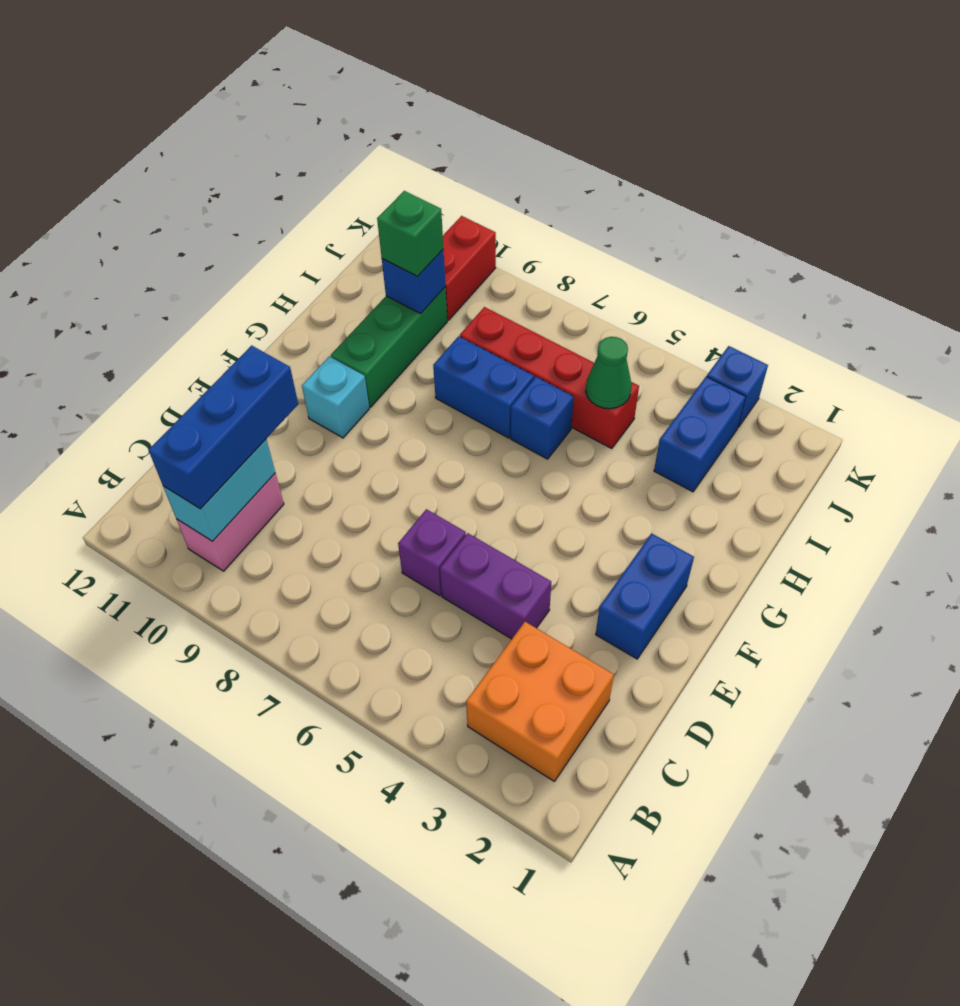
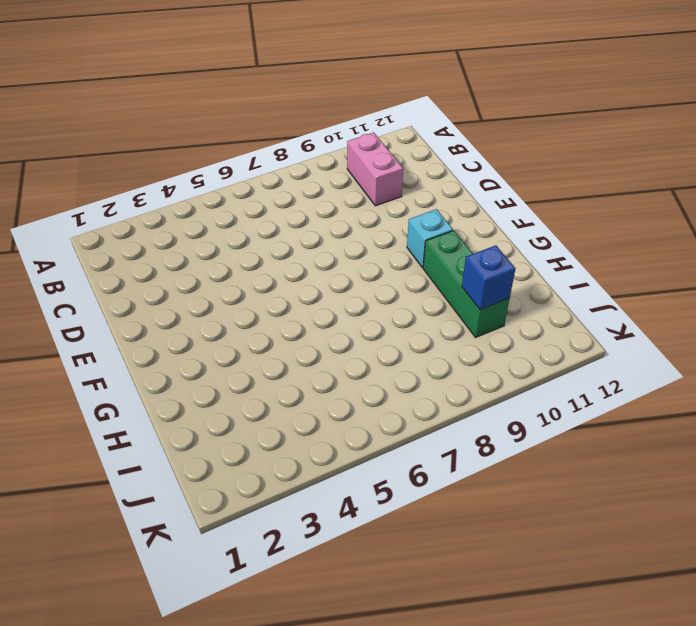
none -> orange brick B2:C3 level 1
none -> purple brick D4:D5 level 1
none -> purple brick D6 level 1

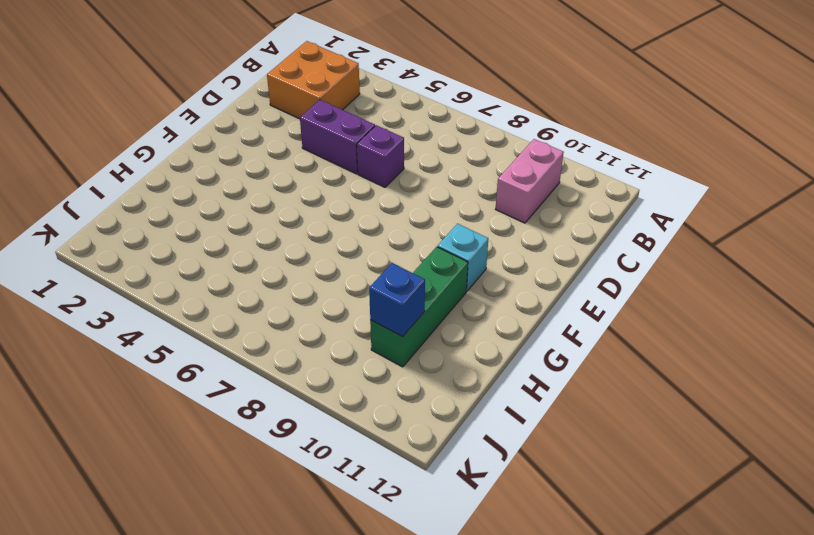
none -> blue brick E2:F2 level 1
none -> blue brick H6 level 1
none -> blue brick H7:H8 level 1

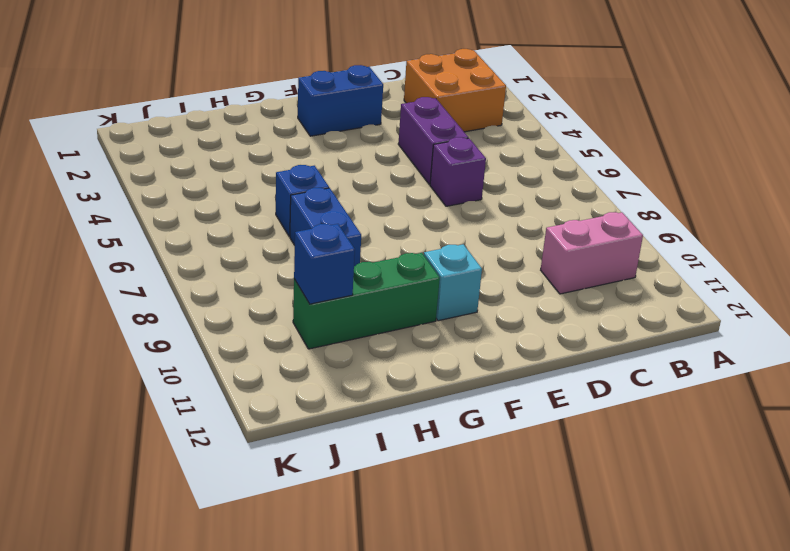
none -> blue brick I3:J3 level 1
none -> red brick I5:I8 level 1
none -> red brick J10:K10 level 1

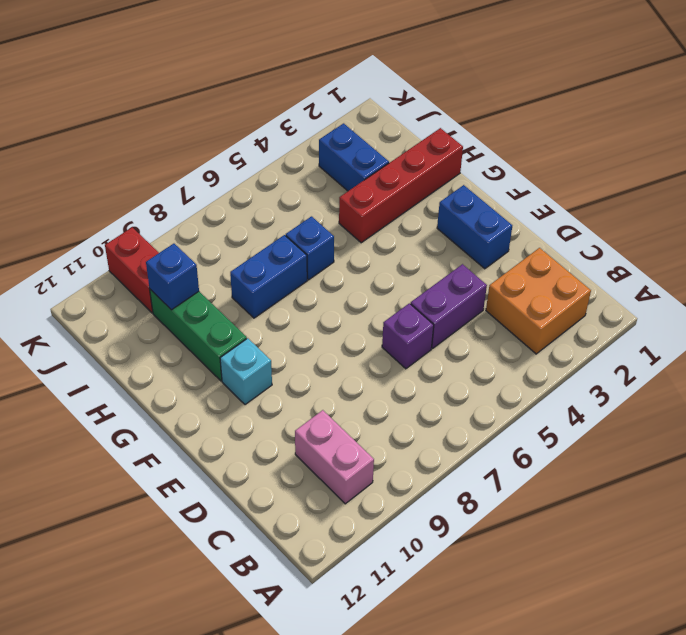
red brick H1:H4 level 1 -> red brick I5:I8 level 1
none -> blue brick K3 level 1
none -> cyan brick B10:C10 level 2
none -> green cone I5 level 2

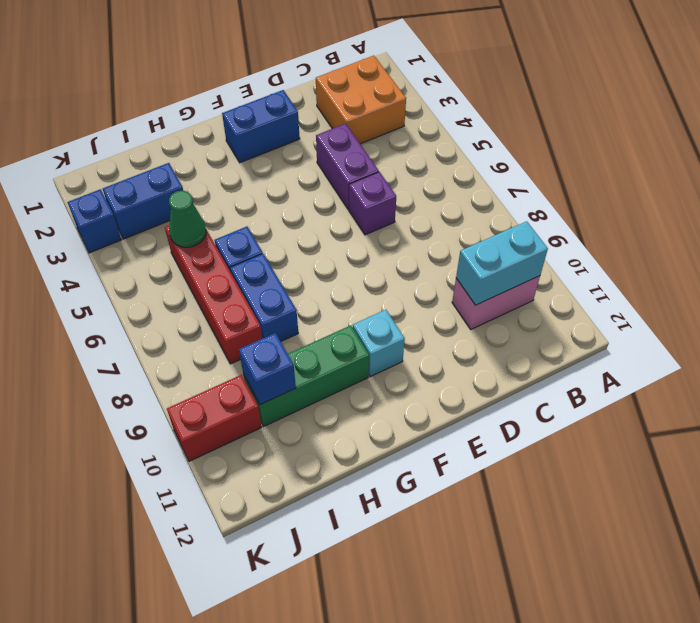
none -> blue brick B10:D10 level 3
none -> green brick I10 level 3

